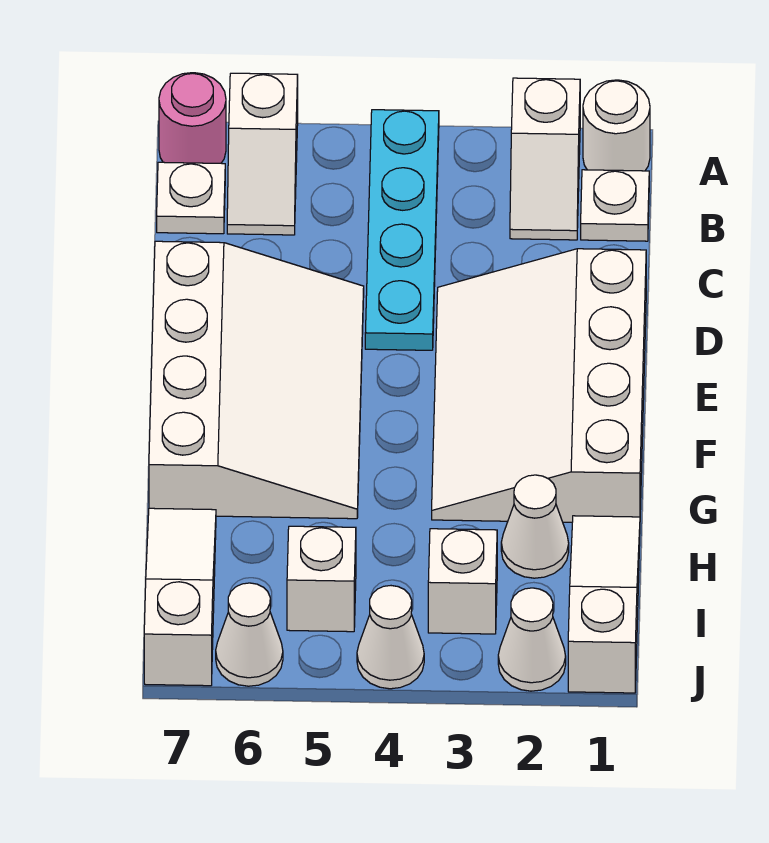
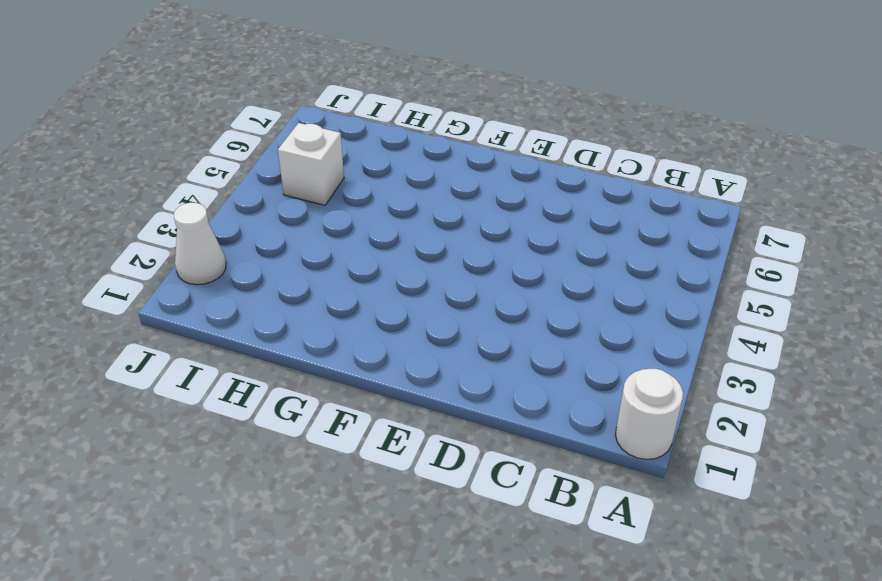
none -> white slope A2:B2 level 1 top A
none -> cyan plate A4:D4 level 1
none -> white slope A6:B6 level 1 top A

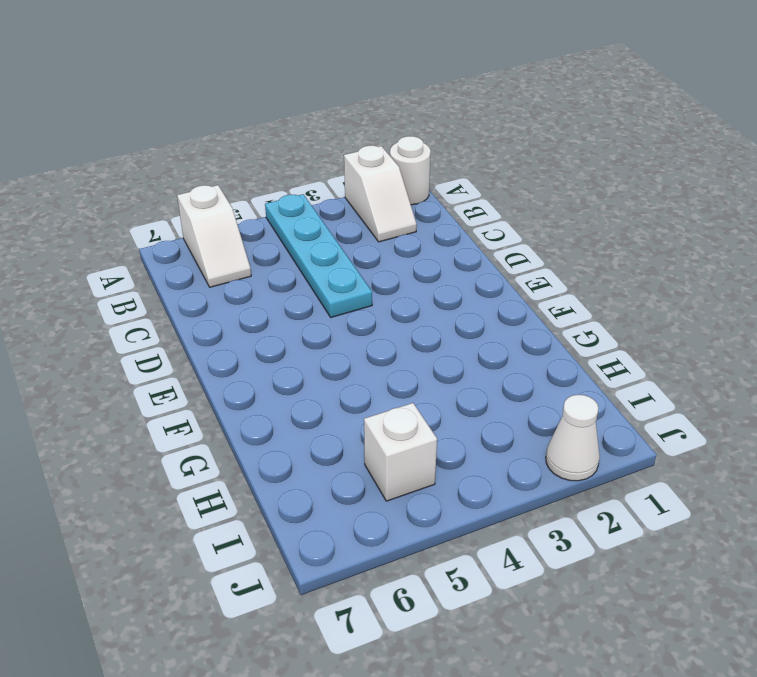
none -> pink round brick A7 level 1
none -> white plate B1 level 1
none -> white plate B7 level 1

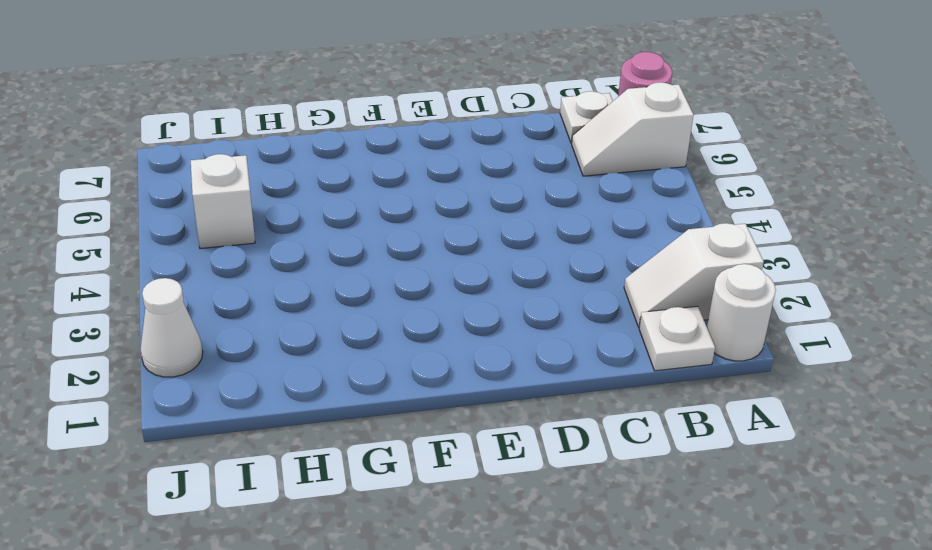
none -> cyan plate A4:D4 level 1
none -> white slope D1:G3 level 1 top 1
none -> white slope D5:G7 level 1 top 7

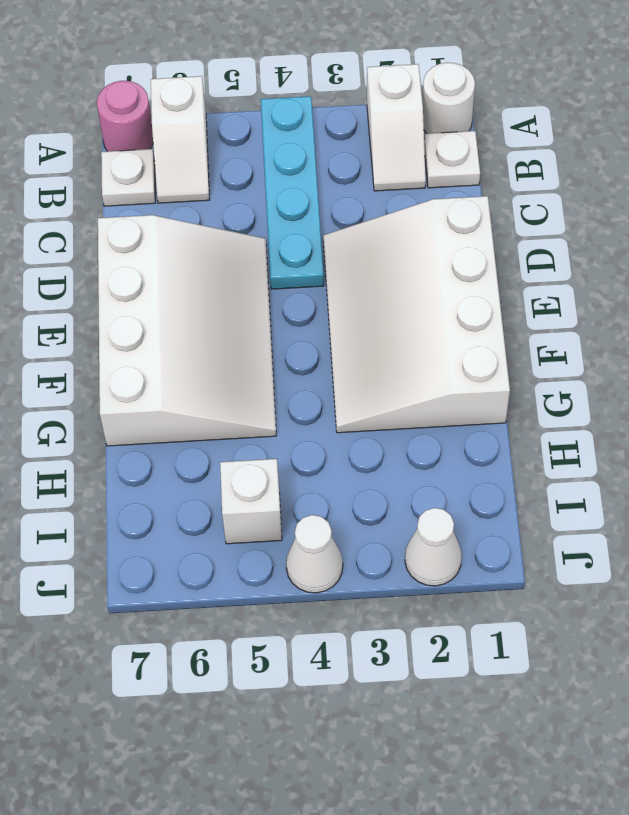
none -> white slope H1:J1 level 1 top J
none -> white cone H2 level 1
none -> white slope H7:J7 level 1 top J

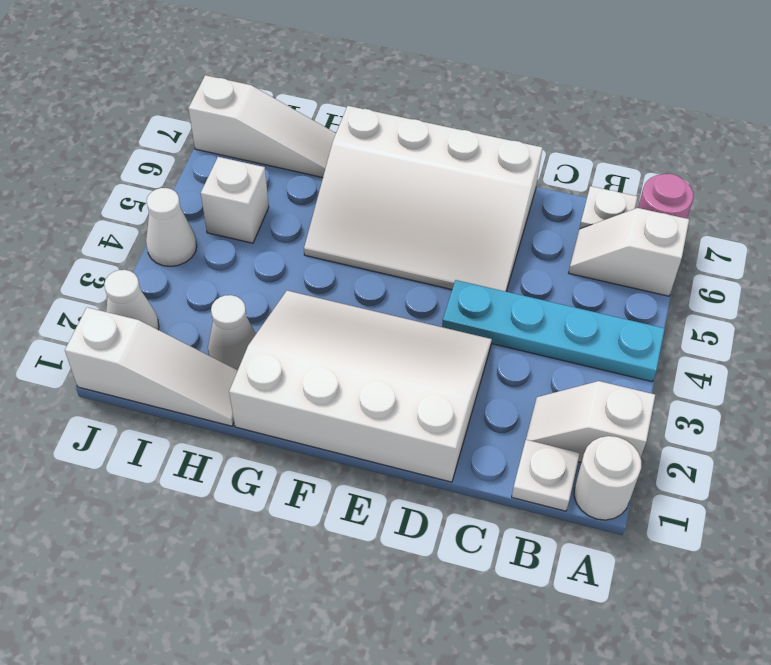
none -> white brick I3 level 1
none -> white cone J6 level 1

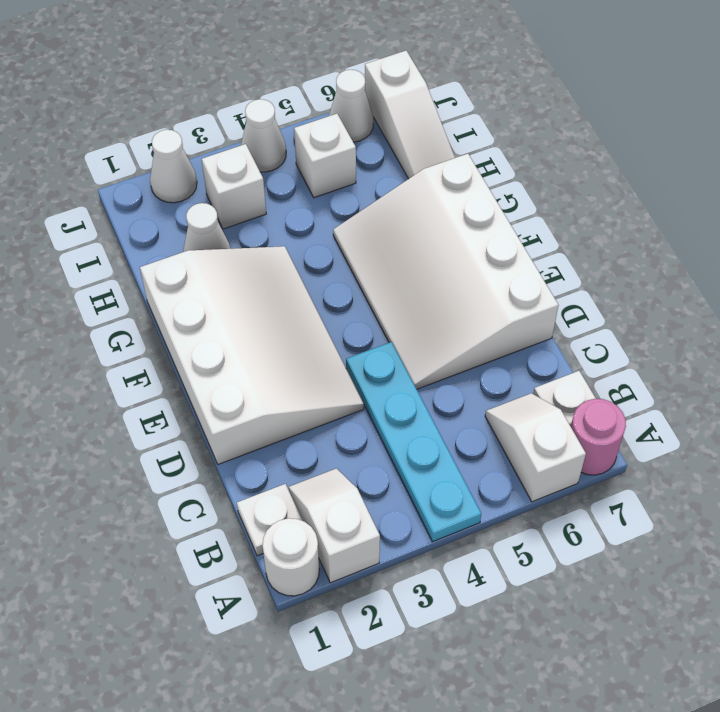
none -> white slope H1:J1 level 1 top J

